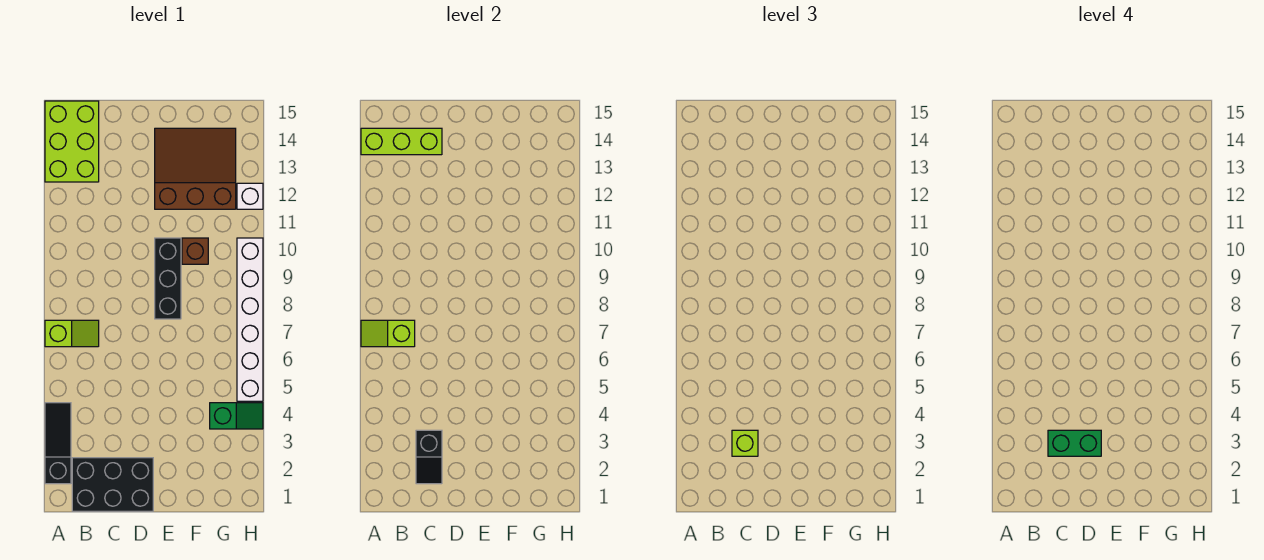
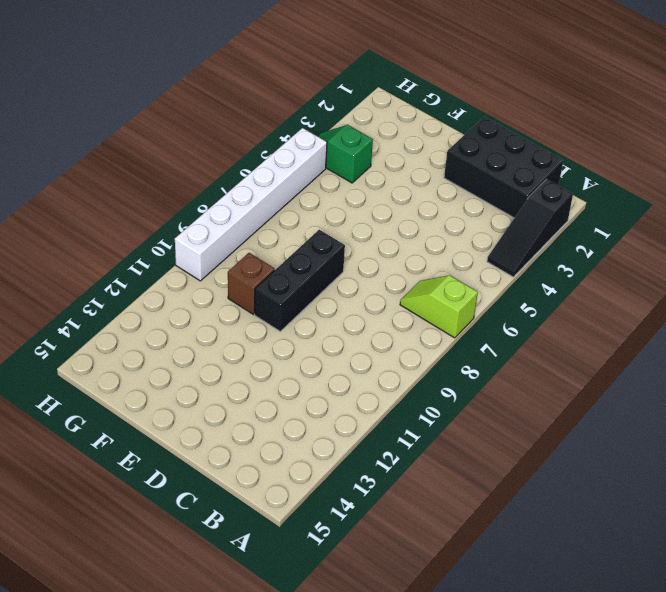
none -> lime brick A13:B15 level 1
none -> brown slope E12:G14 level 1 top 12
none -> white brick H12 level 1

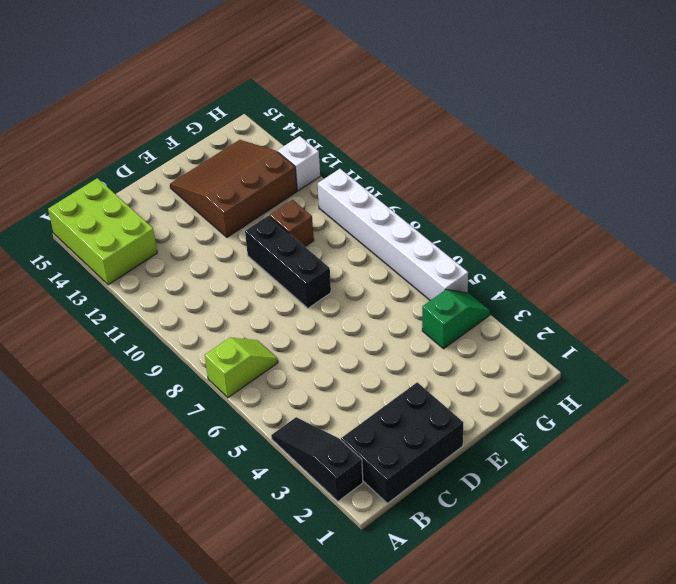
none -> lime slope A7:B7 level 2 top B
none -> lime brick A14:C14 level 2
none -> black slope C2:C3 level 2 top 3

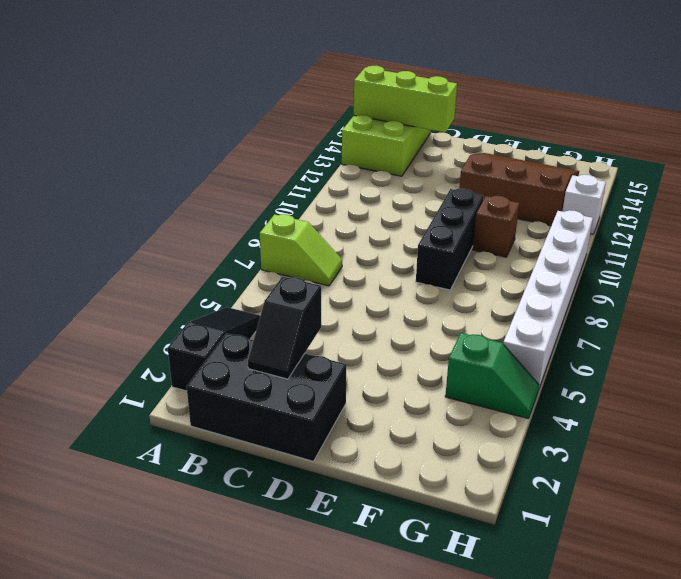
none -> lime slope A7:B7 level 2 top B
none -> lime brick C3 level 3
none -> green brick C3:D3 level 4

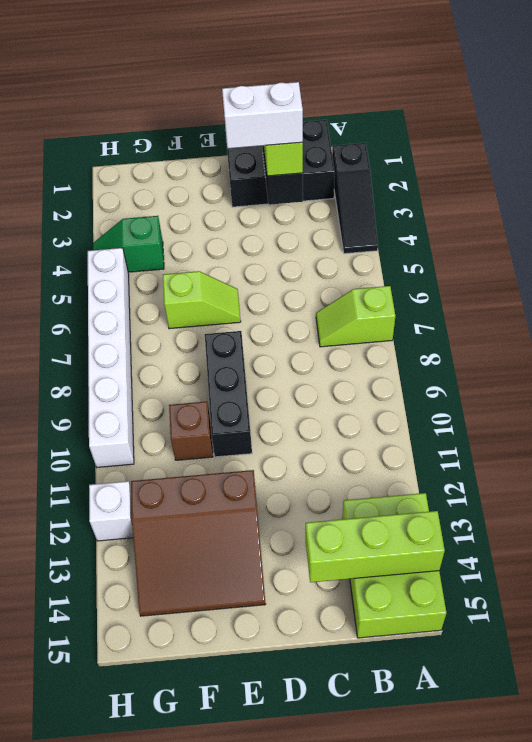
white brick C3:D3 level 4 -> green brick C3:D3 level 4
lime slope E6:F6 level 1 top F -> lime slope A7:B7 level 2 top B

